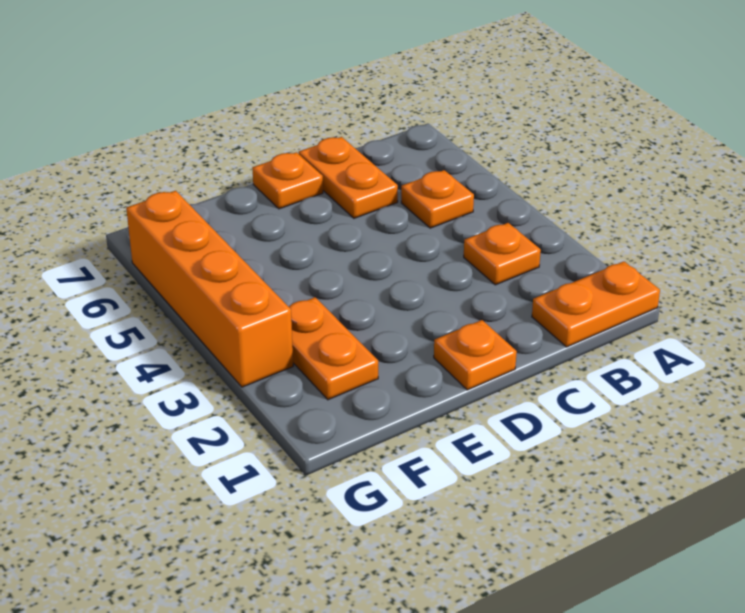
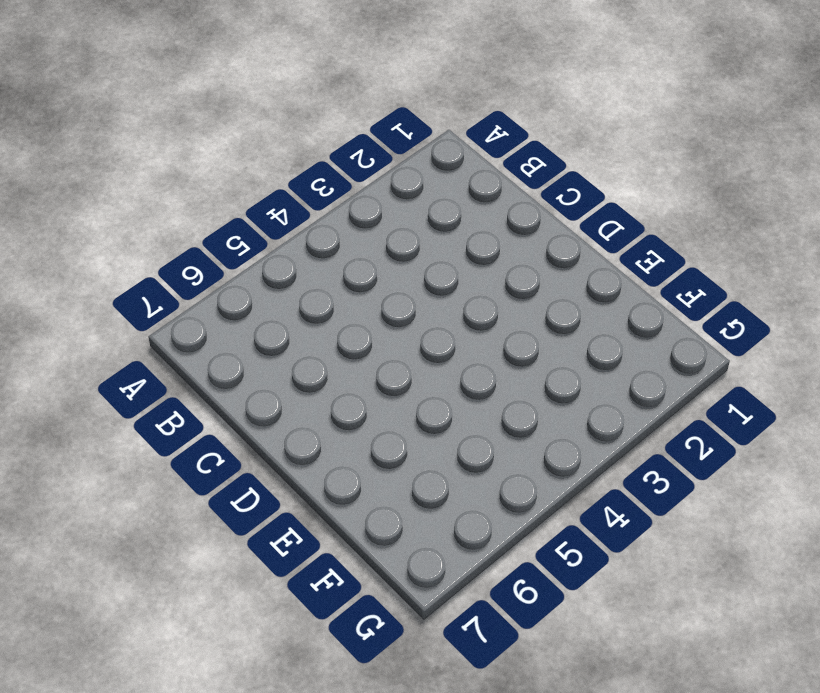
none -> orange plate A1:B1 level 1
none -> orange plate B3 level 1

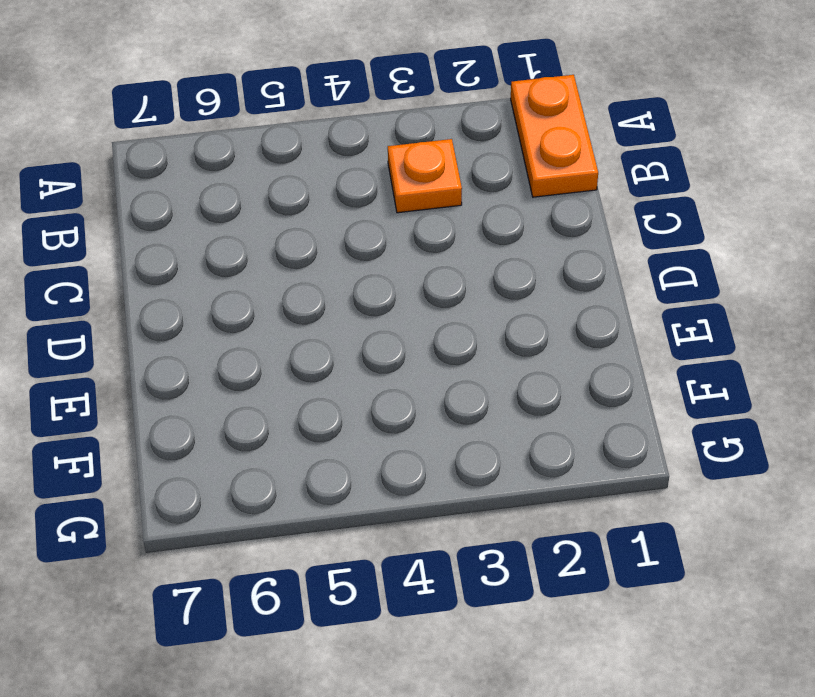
none -> orange plate B5 level 1
none -> orange plate C6:C7 level 1

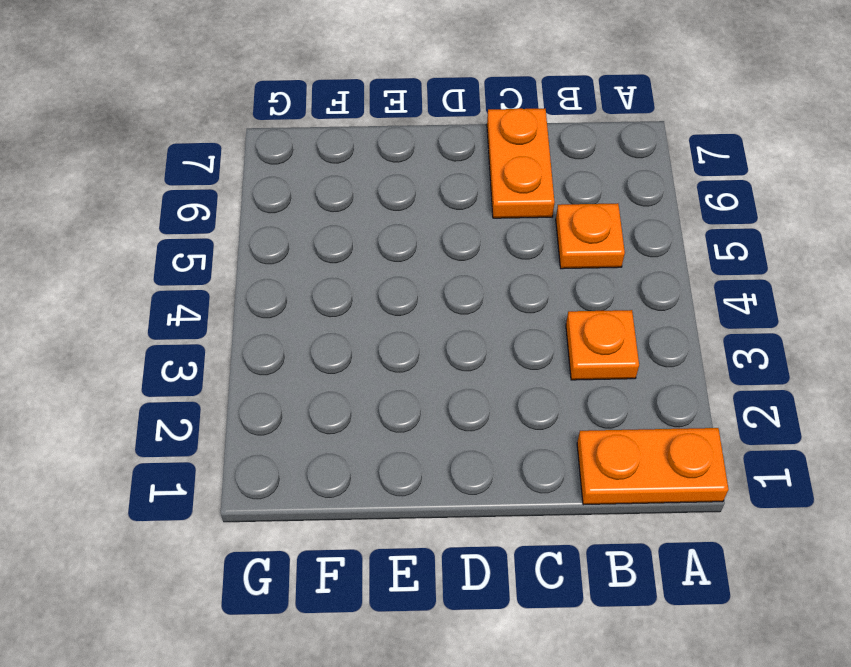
none -> orange plate D1 level 1
none -> orange plate D7 level 1

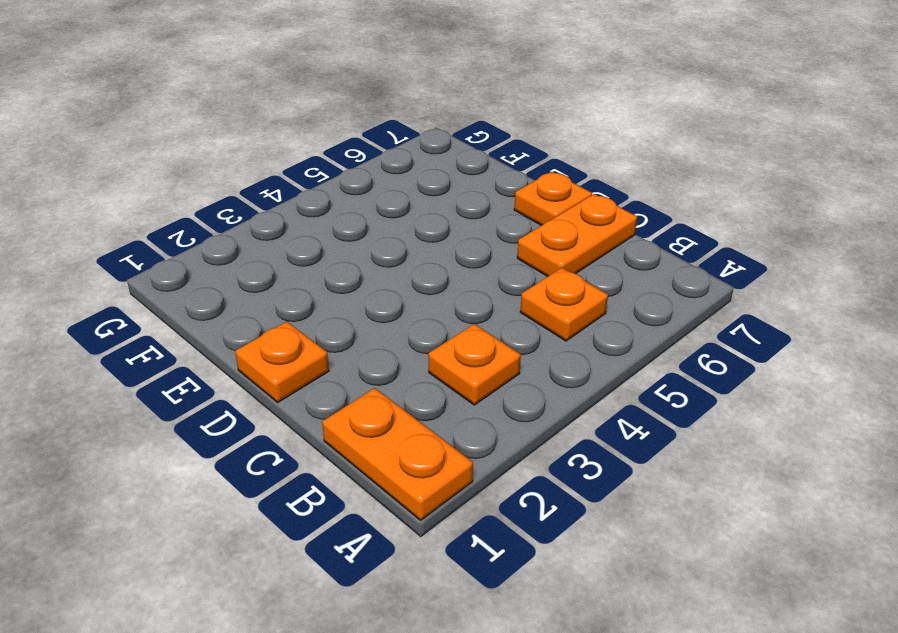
none -> orange plate F2:F3 level 1
none -> orange brick G3:G6 level 1

